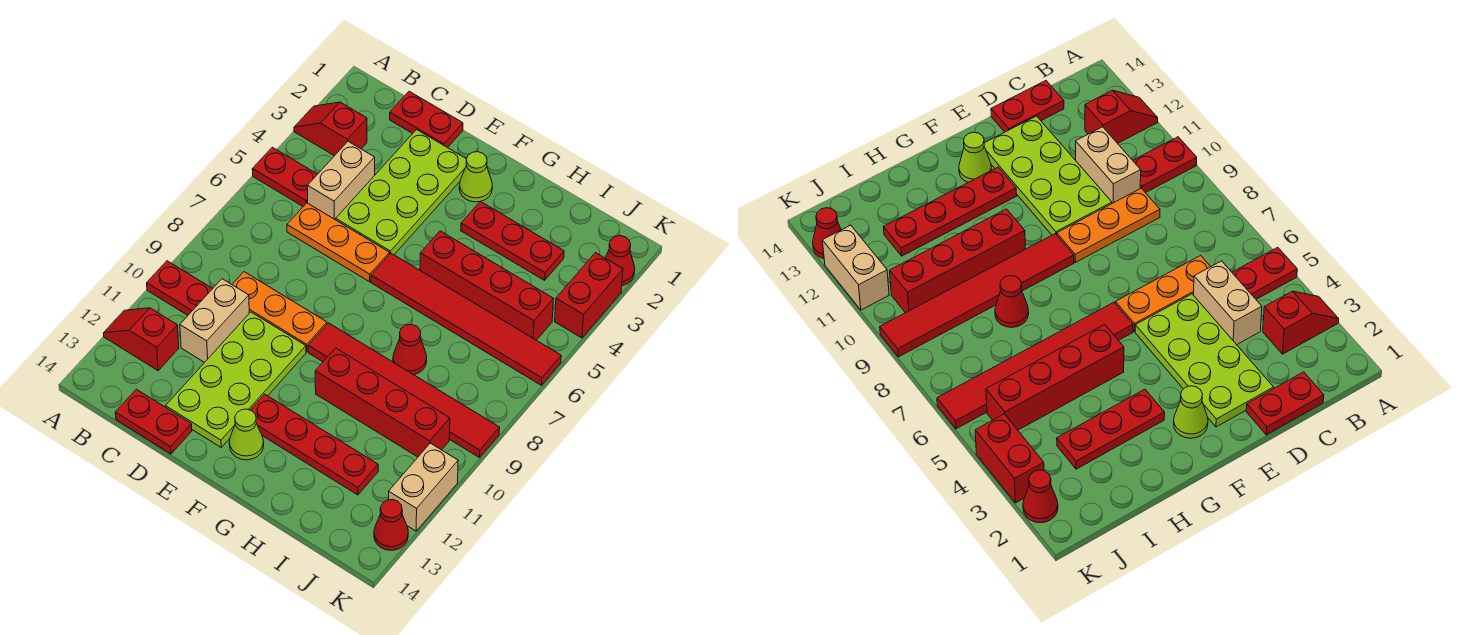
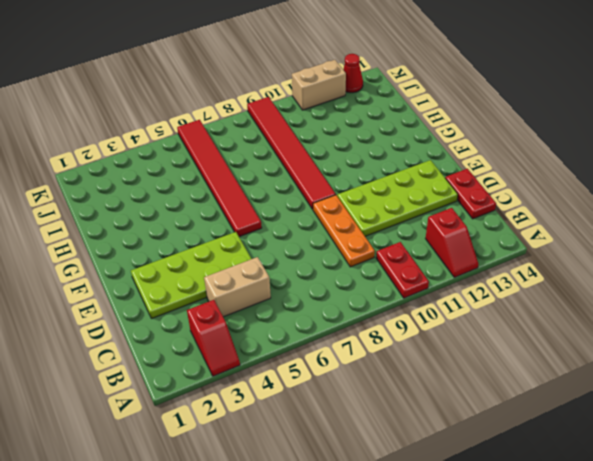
none -> red plate A5:B5 level 1
none -> red plate C1:D1 level 1
none -> orange plate C6:E6 level 1

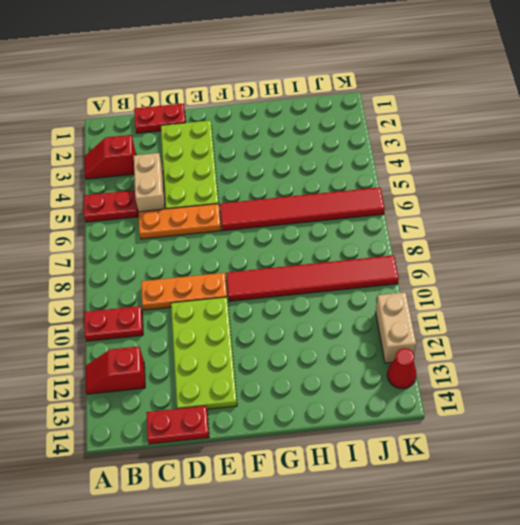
none -> tan brick C10:C11 level 1
none -> lime cone F2 level 1
none -> red plate F12:I12 level 1

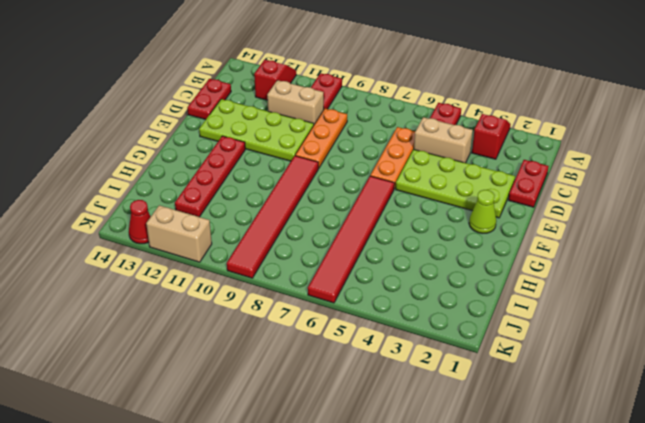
none -> lime cone F13 level 1
none -> red plate G3:I3 level 1
none -> red brick G5:J5 level 1

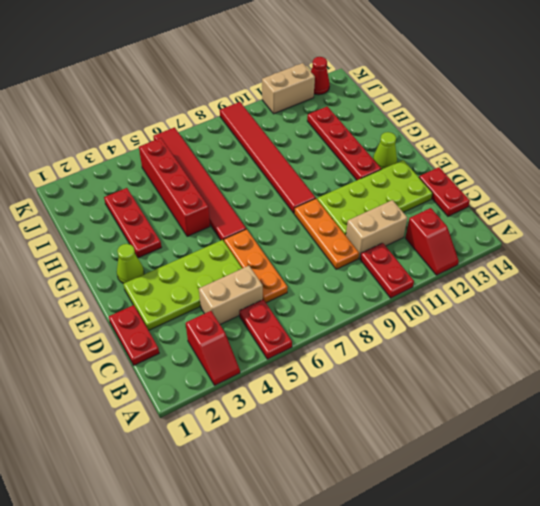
none -> red brick G10:J10 level 1
none -> red cone H8 level 1
none -> red cone K2 level 1

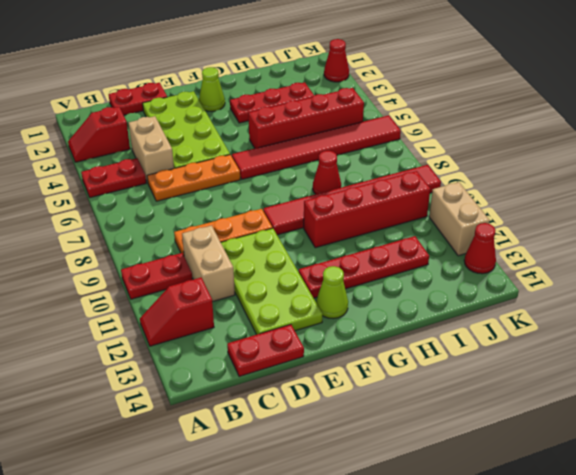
none -> red brick K3:K4 level 1

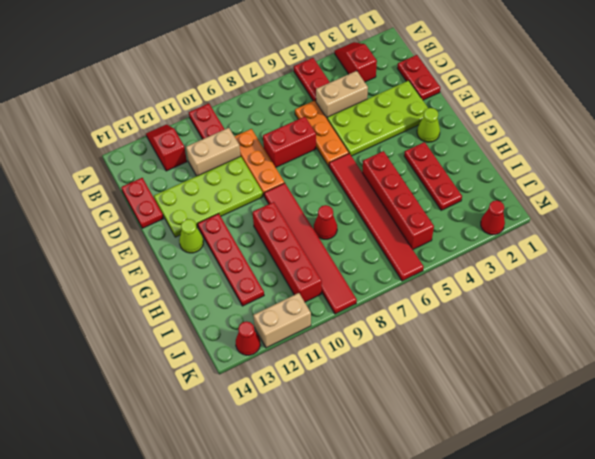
red brick D7:D8 level 1 -> red brick K3:K4 level 1

